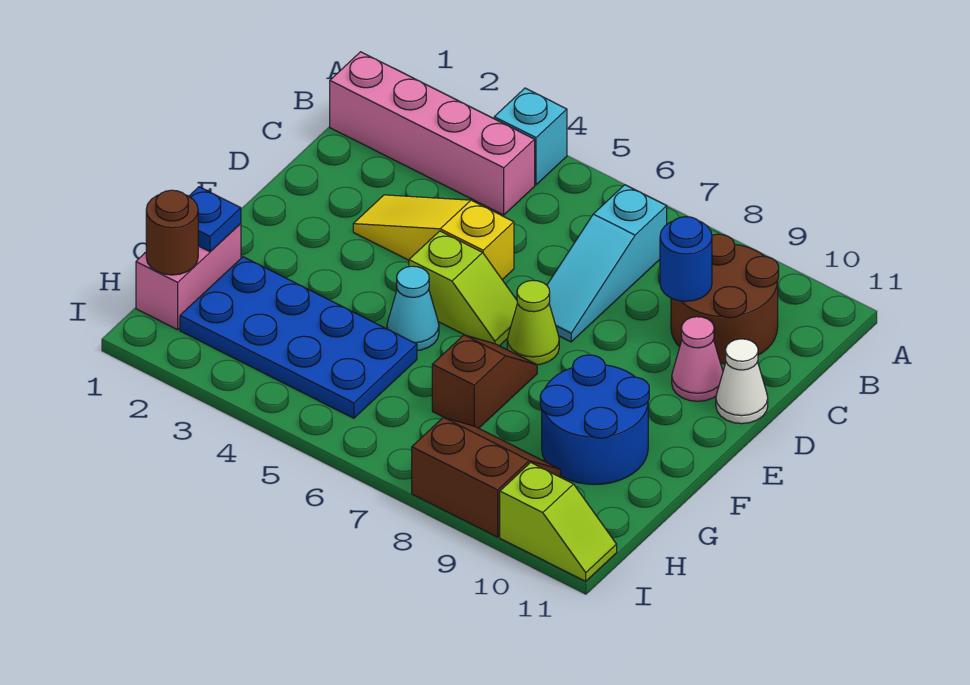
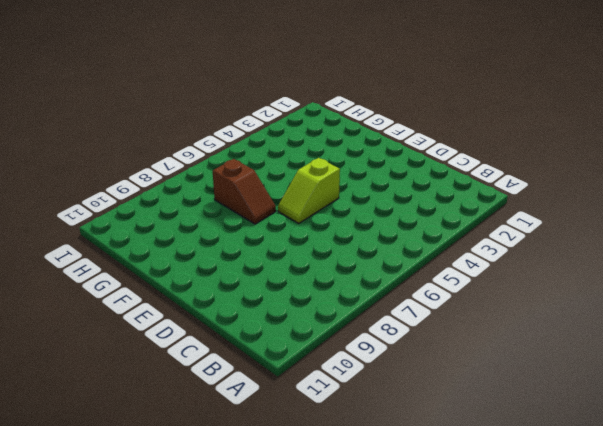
none -> cyan brick A4 level 1
none -> pink brick B1:B4 level 1
none -> cyan slope B7:D7 level 1 top B

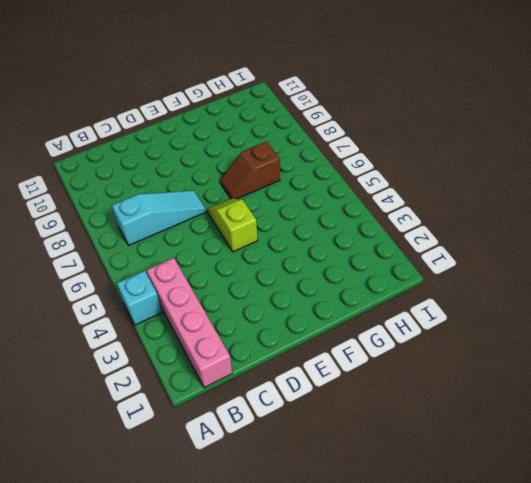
none -> brown round brick B9:C10 level 1
none -> yellow slope D3:D5 level 1 top 5
none -> pink cone D10 level 1

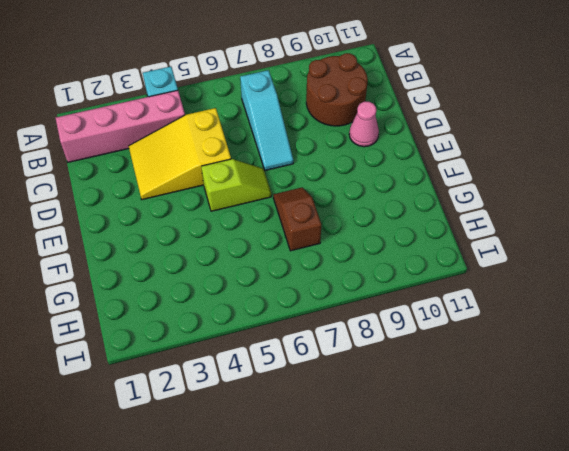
yellow slope C3:D5 level 1 top 5 -> yellow slope D3:D5 level 1 top 5
none -> white cone D11 level 1
none -> lime cone E7 level 1
none -> cyan cone F5 level 1

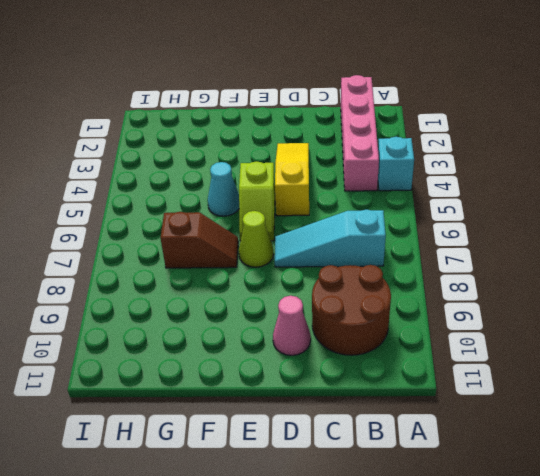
none -> white cone D11 level 1
none -> blue round brick F9:G10 level 1
none -> pink brick G1:H1 level 1

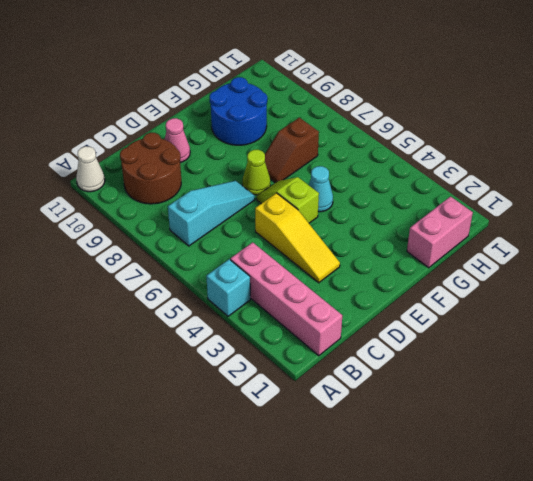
white cone A11 level 1 -> white cone D11 level 1
none -> blue plate G2:H5 level 1
none -> brown slope H8:I9 level 1 top I
none -> lime slope I10:I11 level 1 top 10

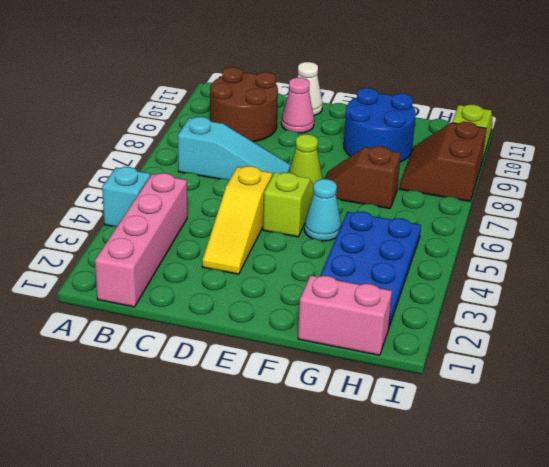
none -> blue round brick C9 level 2
none -> blue plate G1 level 2
none -> brown round brick H1 level 2

